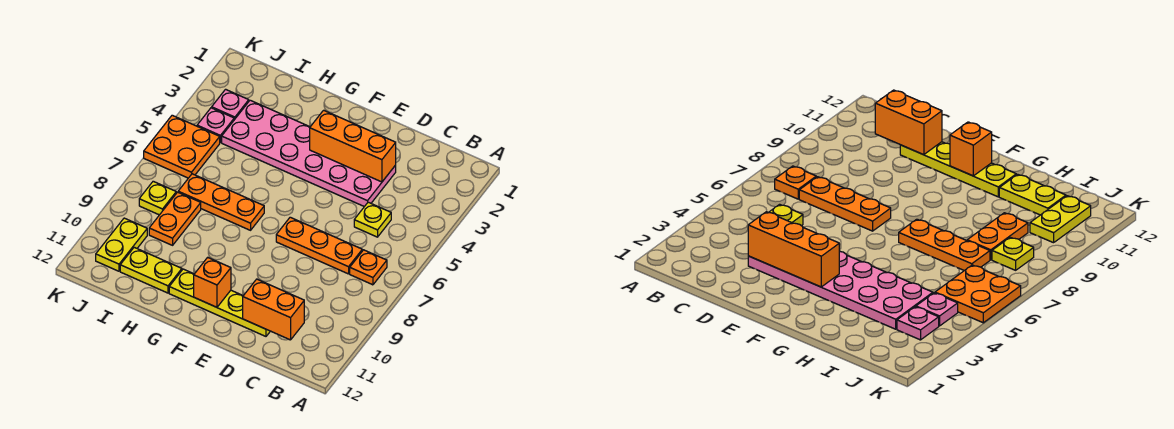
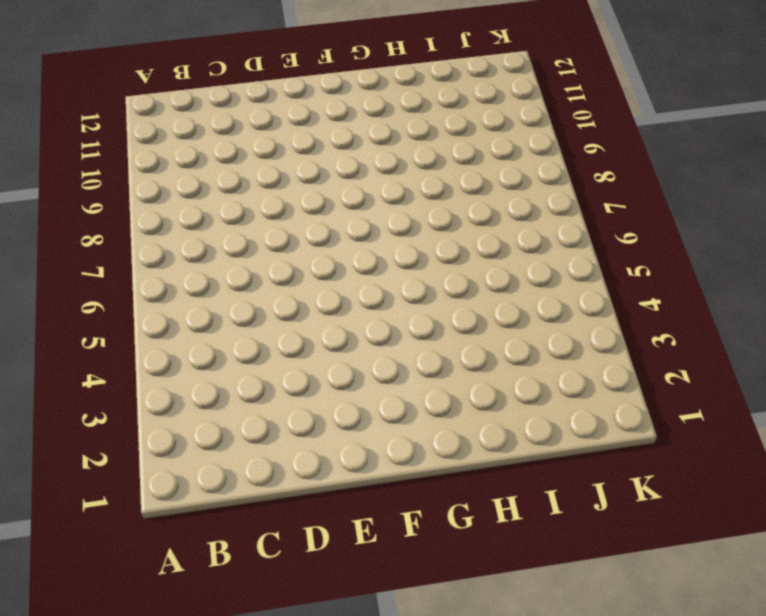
none -> orange plate B7 level 1
none -> yellow plate C5 level 1
none -> orange plate C7:E7 level 1

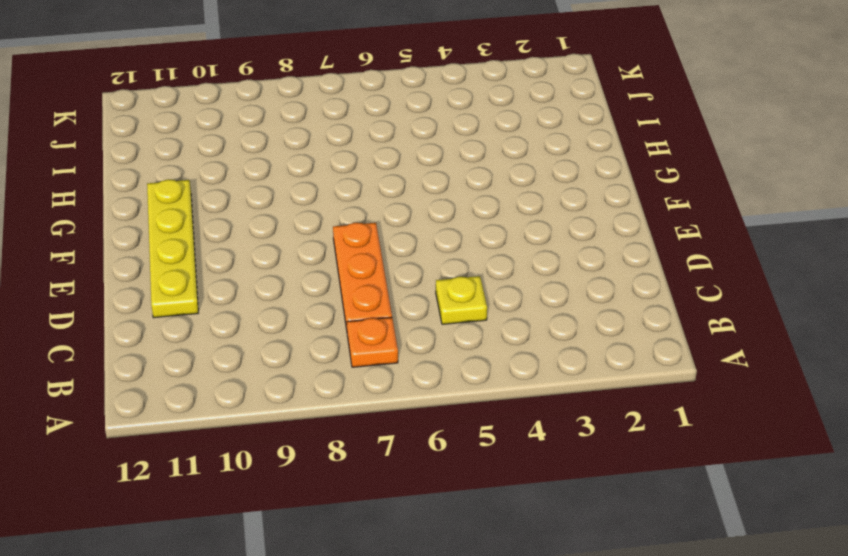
none -> pink plate D3:I4 level 1
none -> orange plate G7:I7 level 1
none -> yellow plate H11:I11 level 1

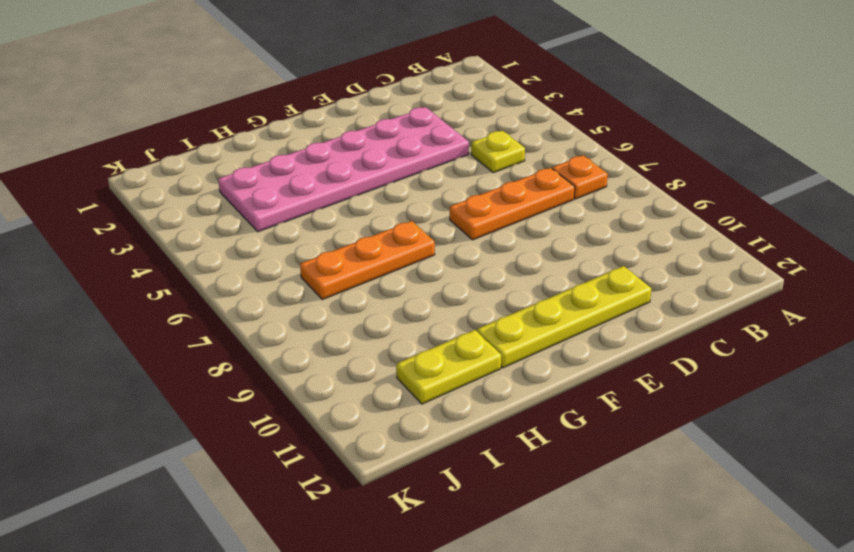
none -> orange plate I8:I9 level 1
none -> pink plate J3 level 1
none -> pink plate J4 level 1

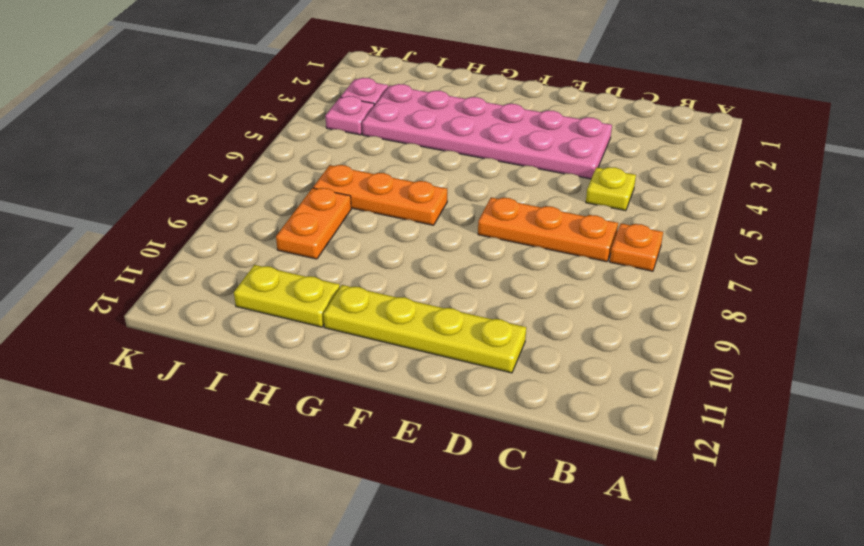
none -> orange plate J5:K6 level 1
none -> yellow plate J8 level 1
none -> yellow plate J10:J11 level 1

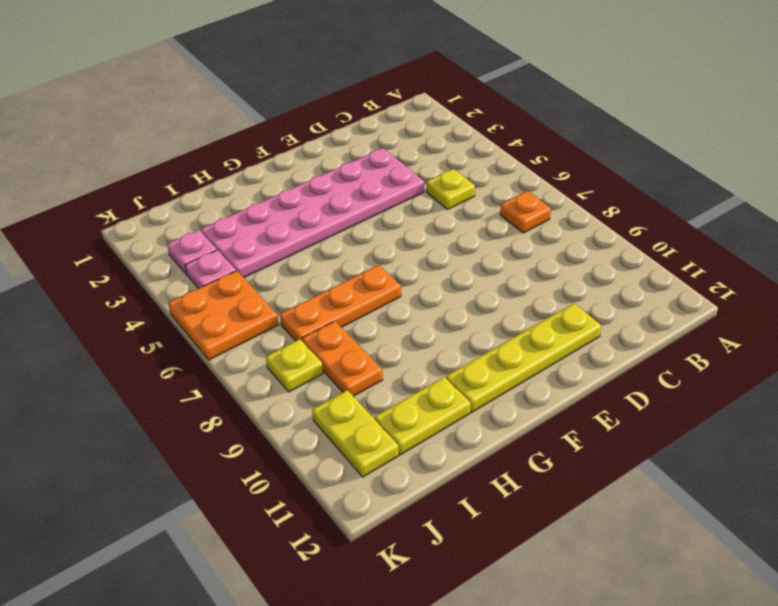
none -> orange plate C7:E7 level 1
none -> orange brick C11:D11 level 2
none -> orange brick D3:F3 level 2

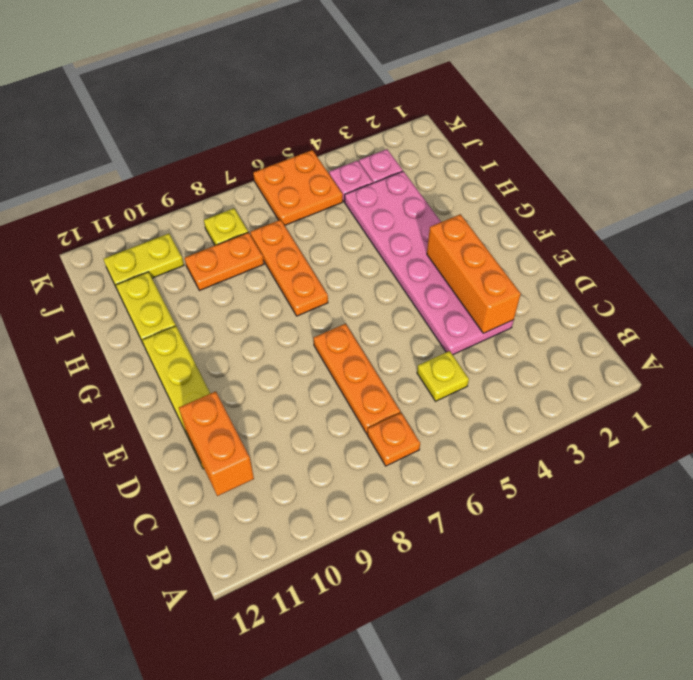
none -> orange brick F11 level 2

